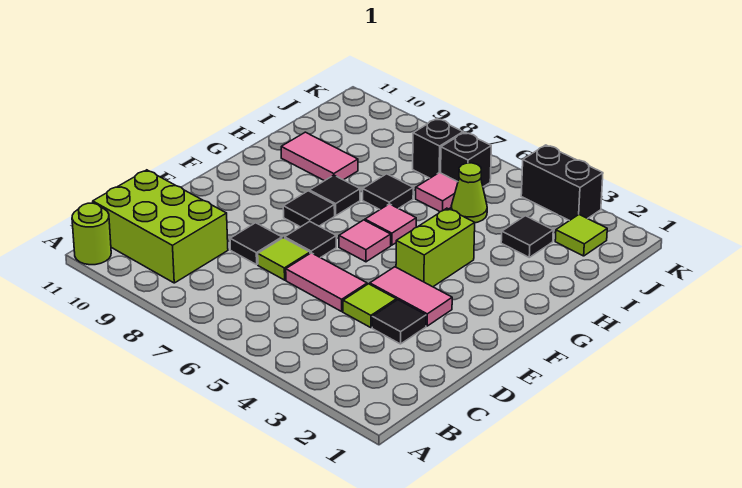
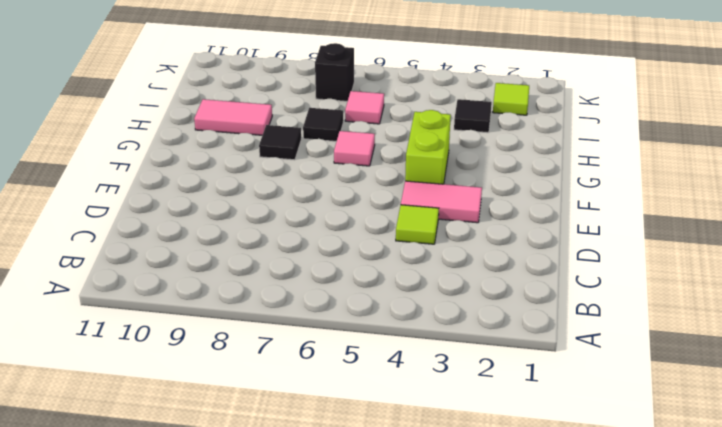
none -> lime round brick A11 level 1
none -> lime brick B9:C11 level 1
none -> black tile D3 level 1

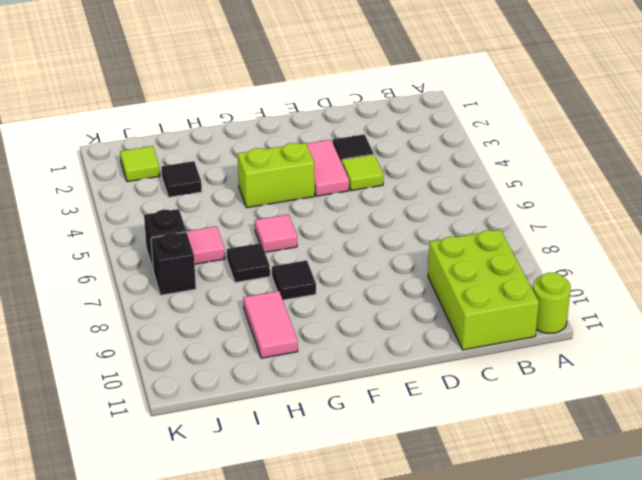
none -> pink tile D5:D6 level 1
none -> lime tile D7 level 1
none -> black tile D8 level 1

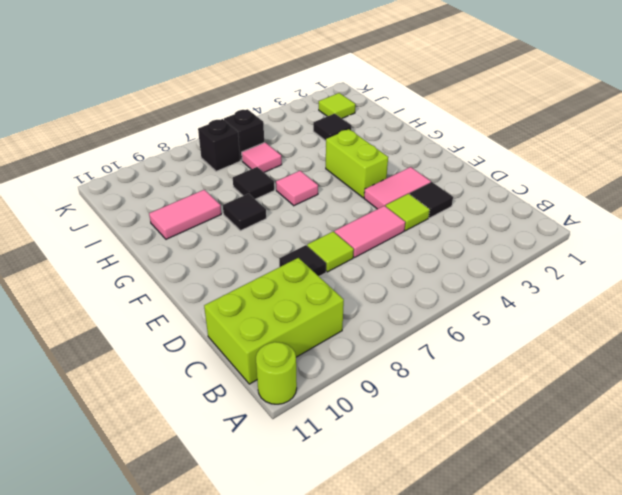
none -> black tile E7 level 1
none -> pink tile F6 level 1
none -> black tile F8 level 1

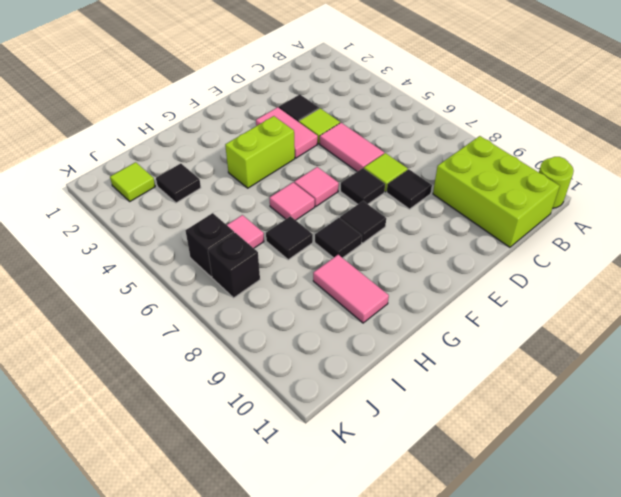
none -> lime cone I5 level 1
none -> black brick K3:K4 level 1

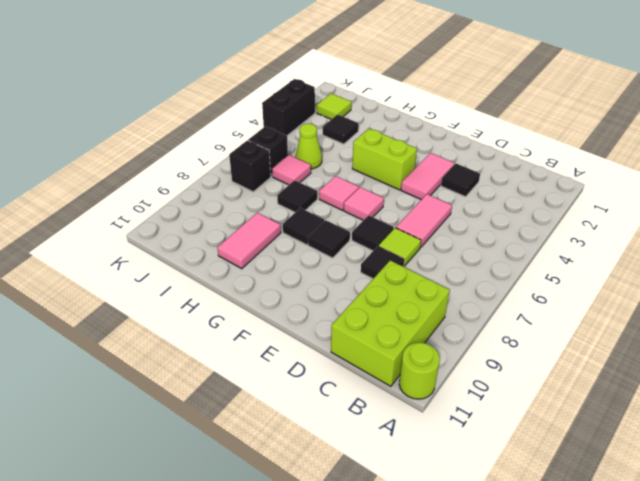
none -> lime tile D4 level 1

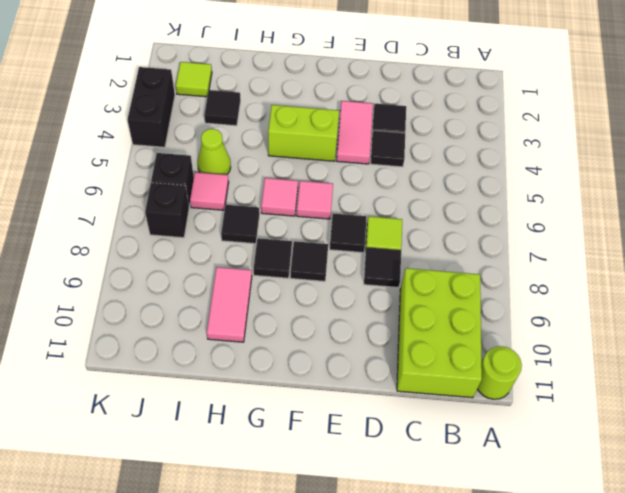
black tile D4 level 1 -> lime tile D4 level 1
none -> pink tile D5:D6 level 1

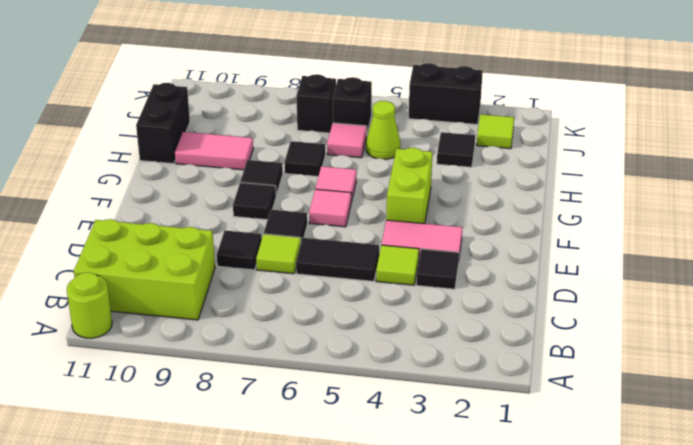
black tile D5:D6 level 1 -> pink tile D5:D6 level 1
black brick H11:I11 level 1 -> none

